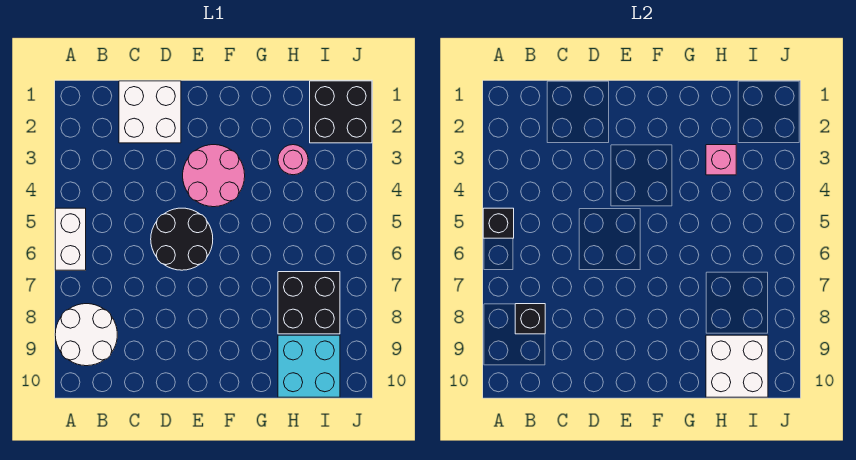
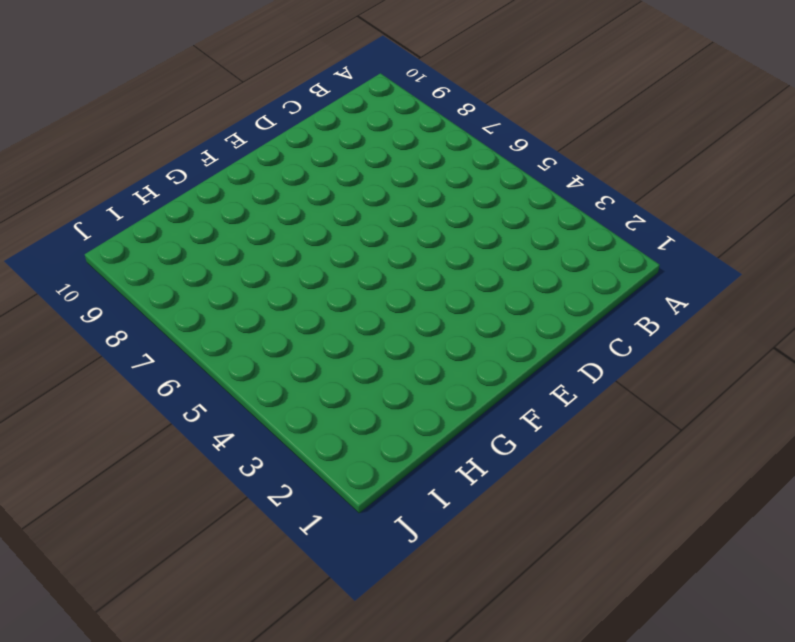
none -> white brick A5:A6 level 1
none -> white round brick A8:B9 level 1
none -> white brick C1:D2 level 1

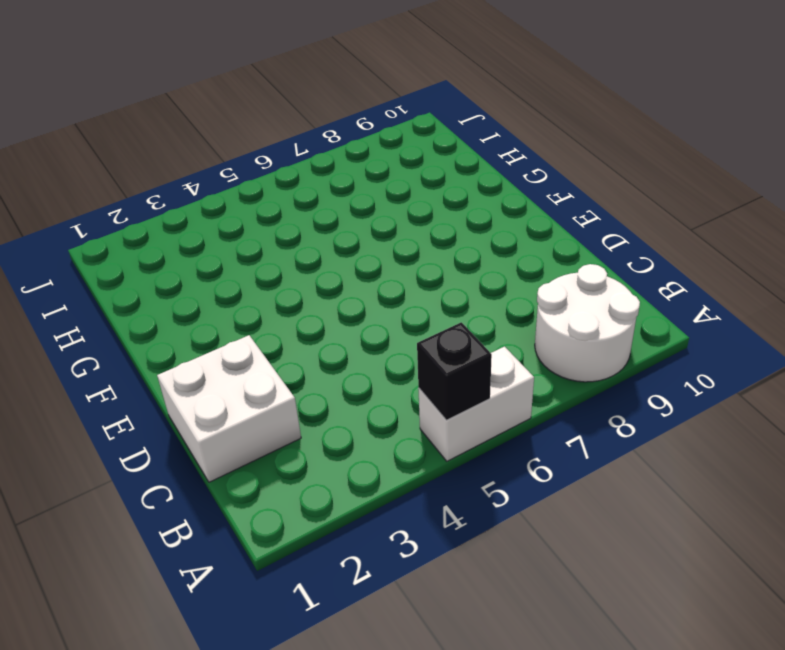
none -> black round brick D5:E6 level 1
none -> pink round brick E3:F4 level 1
none -> pink round brick H3 level 1

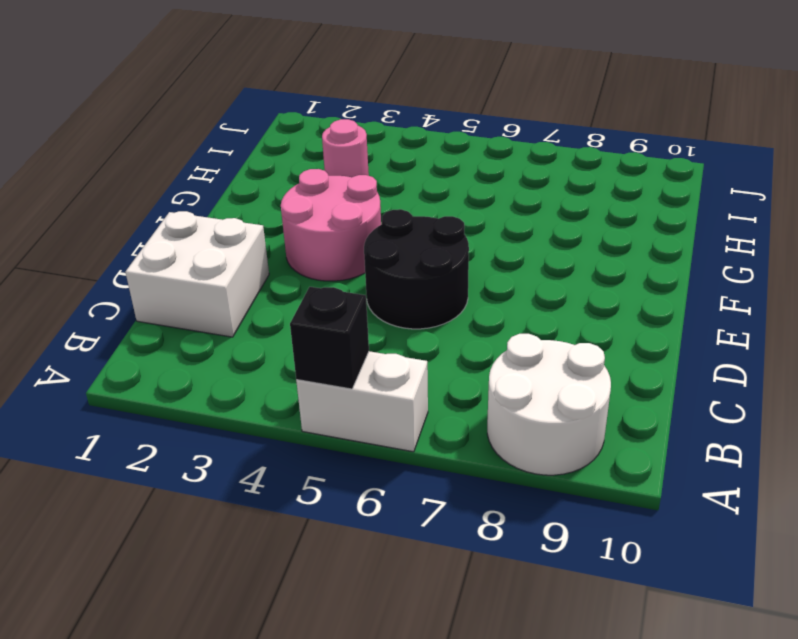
none -> black brick H7:I8 level 1
none -> cyan brick H9:I10 level 1
none -> black brick I1:J2 level 1

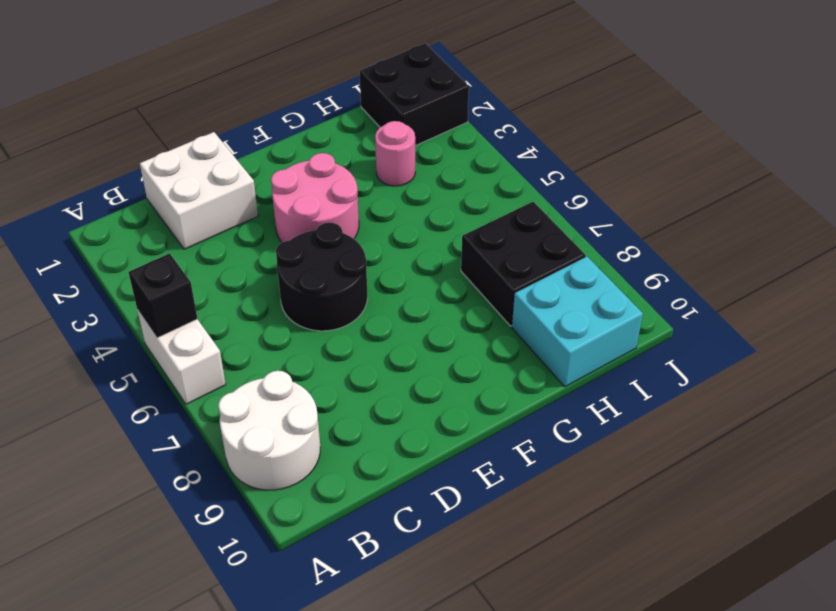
none -> black brick B8 level 2
none -> pink brick H3 level 2
none -> white brick H9:I10 level 2

